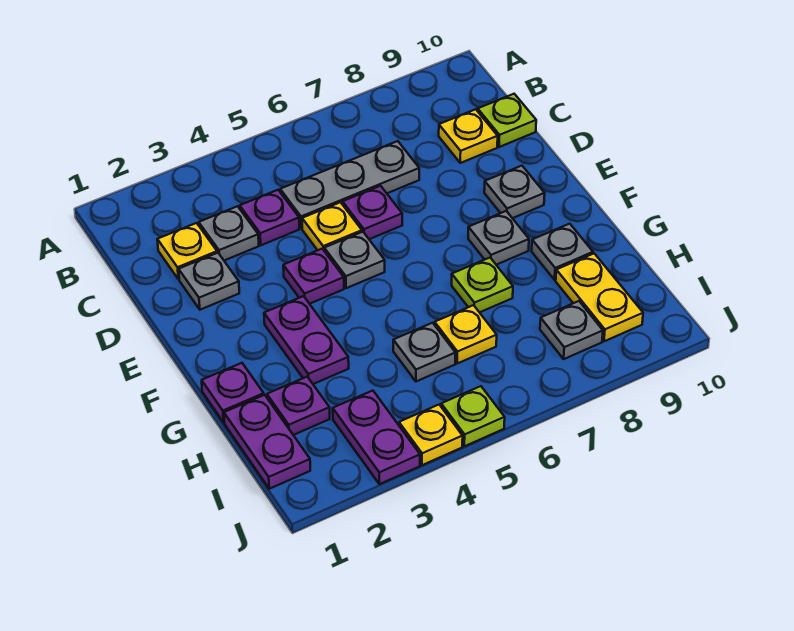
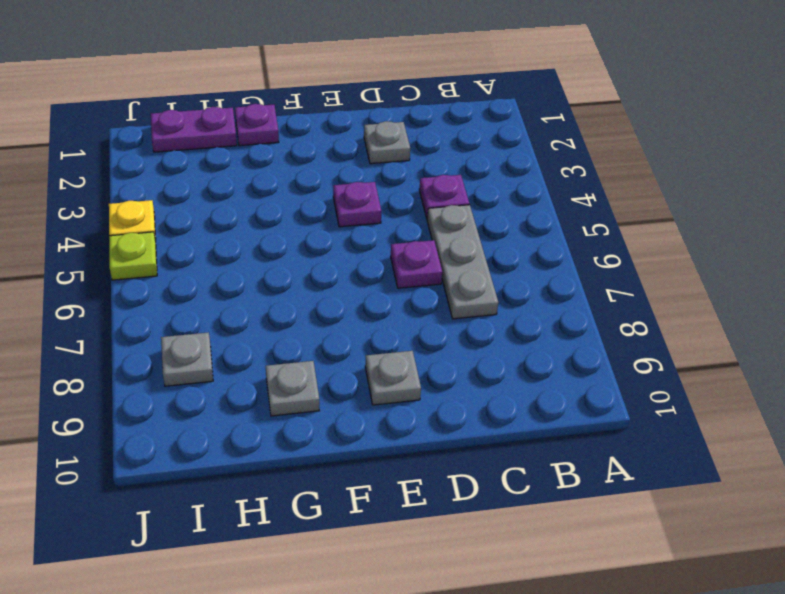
none -> yellow plate C2 level 1
none -> grey plate C3 level 1
none -> yellow plate C9 level 1

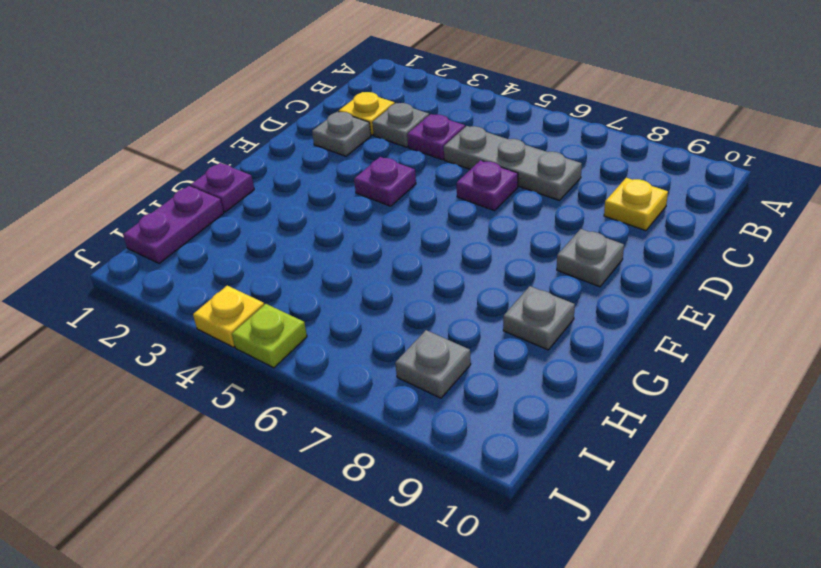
none -> lime plate C10 level 1
none -> yellow plate D5 level 1
none -> grey plate E5 level 1

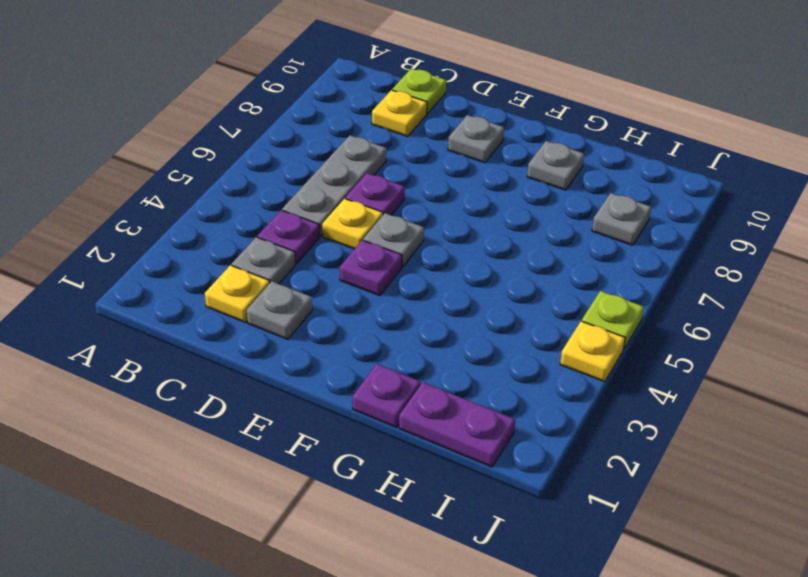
none -> purple plate F3:G3 level 1
none -> grey plate F8 level 1
none -> lime plate G7 level 1

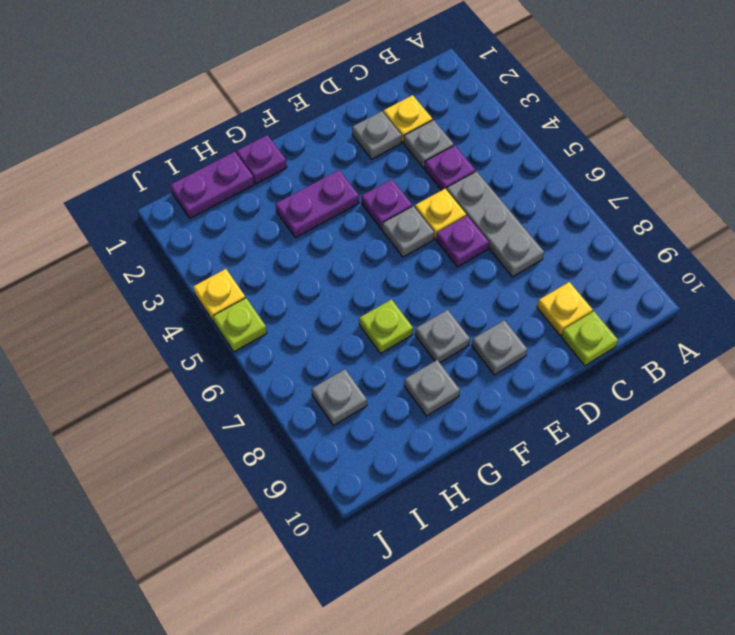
none -> purple plate H2 level 1
none -> grey plate H5 level 1
none -> yellow plate H6 level 1

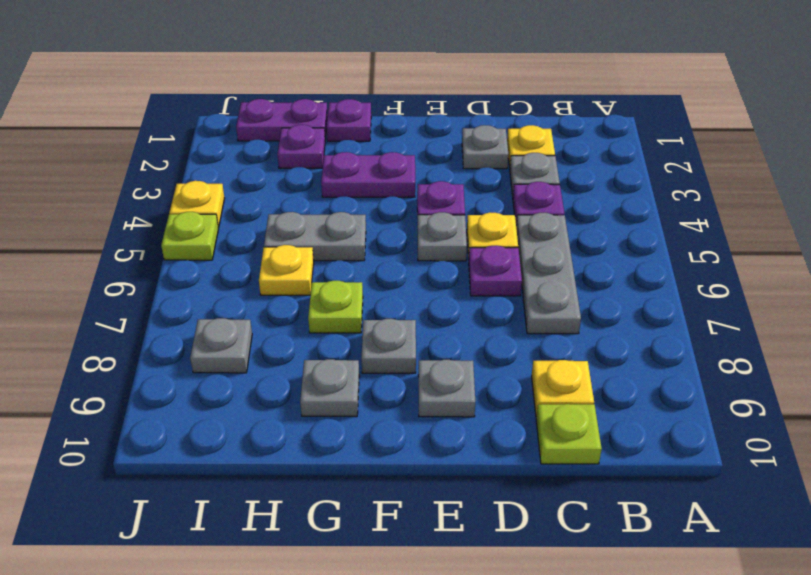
grey plate G5:H5 level 1 -> grey plate H5 level 1
none -> yellow plate H9:I9 level 1
none -> purple plate I3:J3 level 1

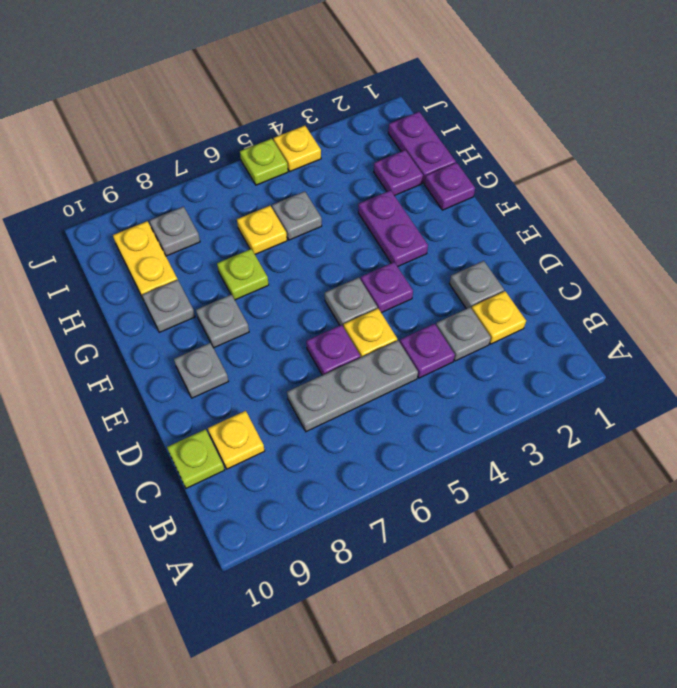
none -> purple plate I3:J3 level 1

